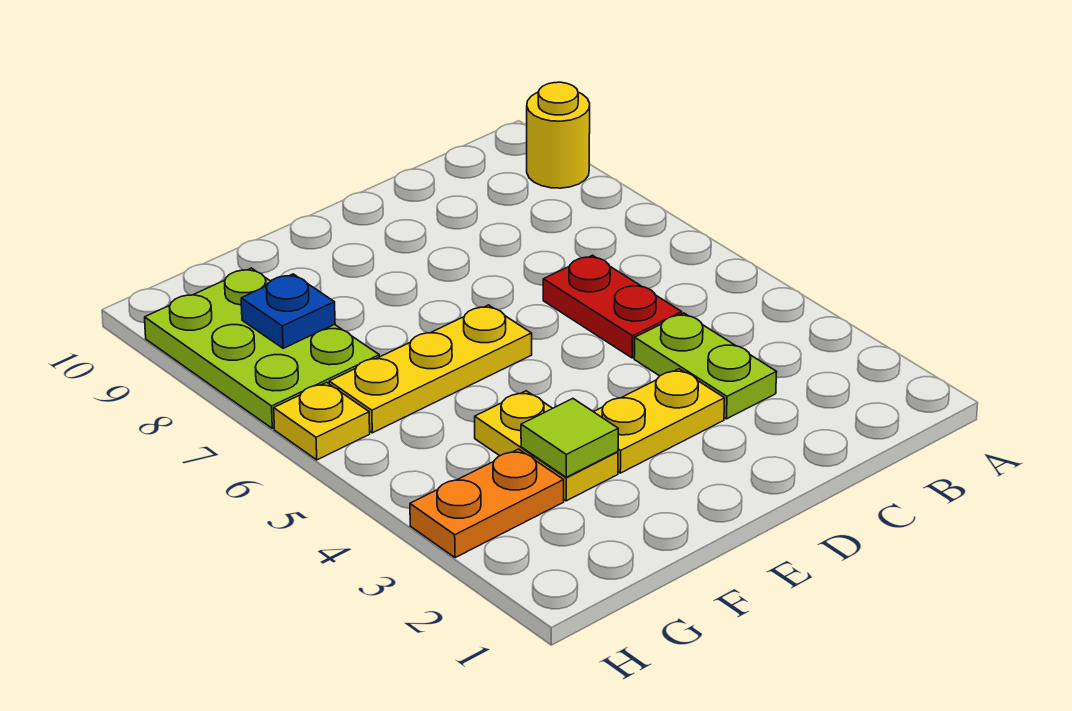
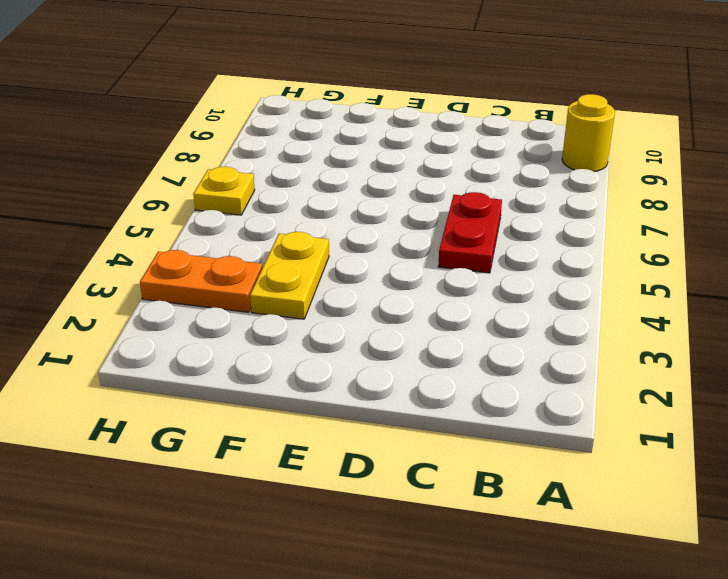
none -> lime plate C3:C4 level 1
none -> yellow plate D3:E3 level 1

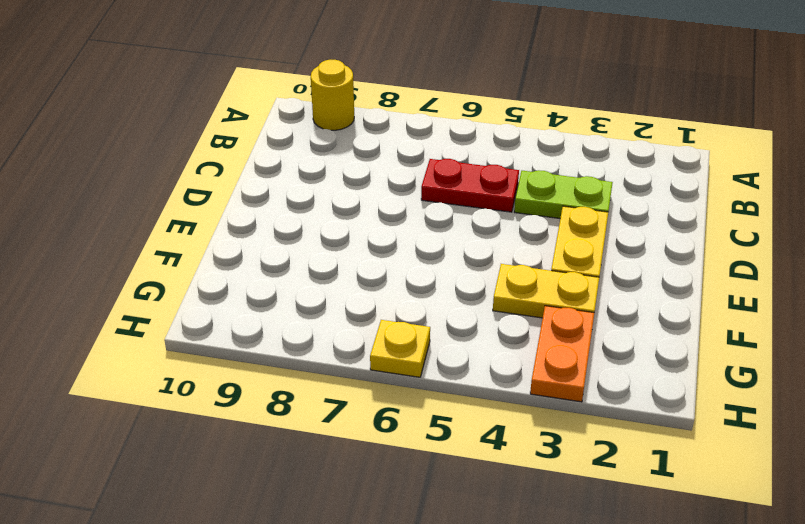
none -> yellow plate E6:G6 level 1
none -> lime plate G7:H9 level 1

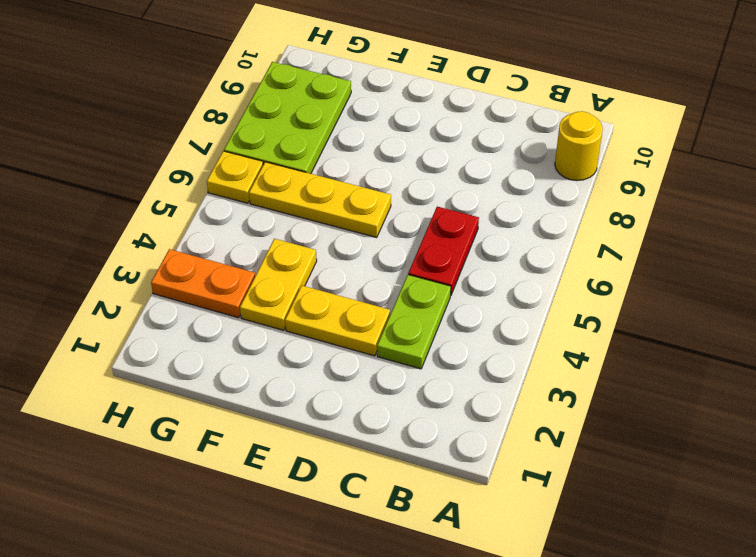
none -> lime tile F3 level 2
none -> blue plate G8 level 2

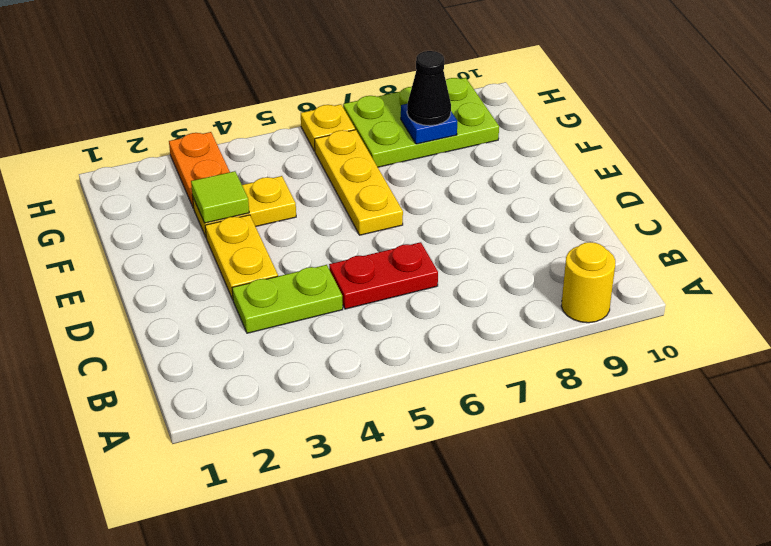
black cone G8 level 3 -> none

